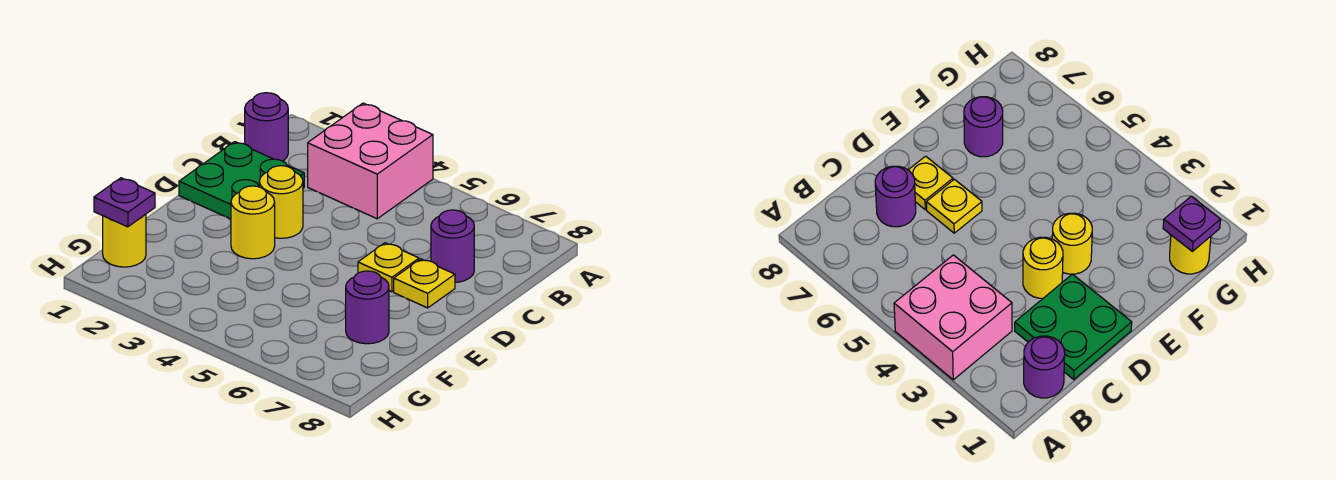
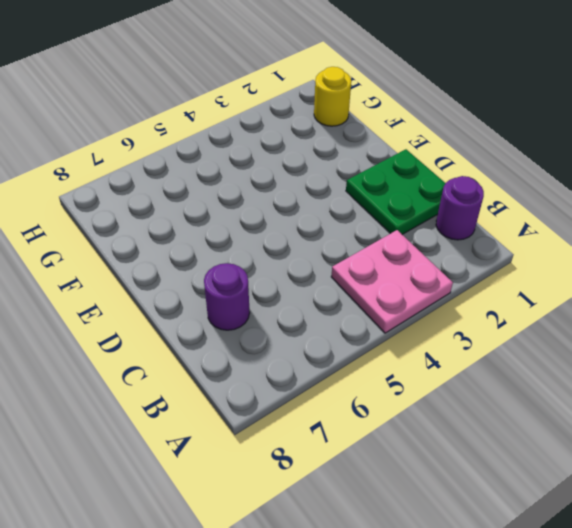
pink plate A3:B4 level 1 -> pink brick A3:B4 level 1
none -> yellow round brick D3 level 1
none -> yellow plate D6 level 1

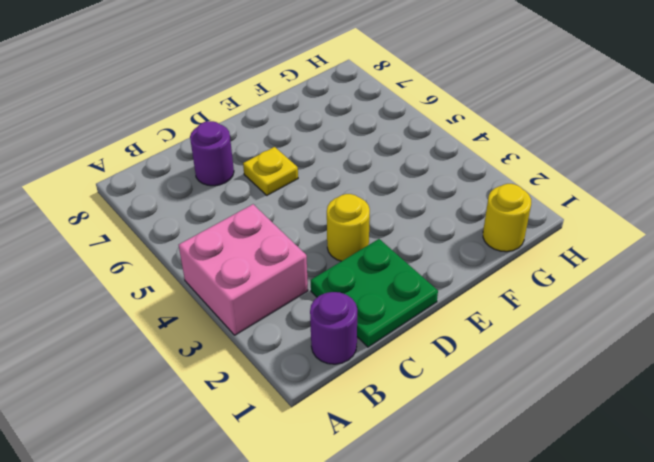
none -> yellow plate D7 level 1
none -> yellow round brick E3 level 1

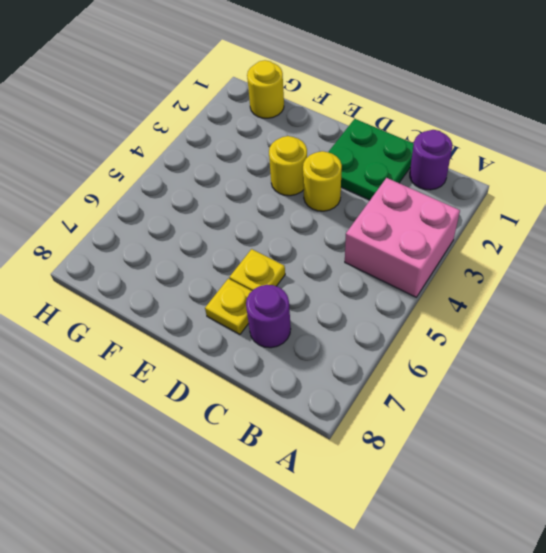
none -> purple round brick F7 level 1
none -> purple plate G1 level 2

